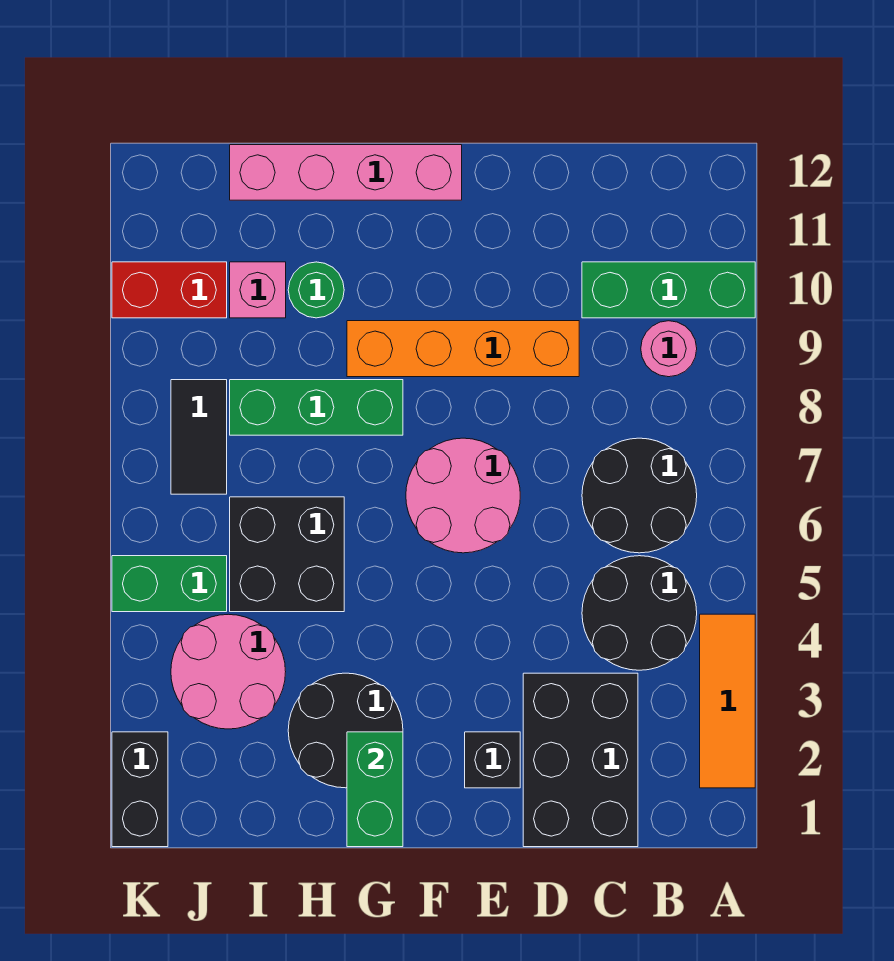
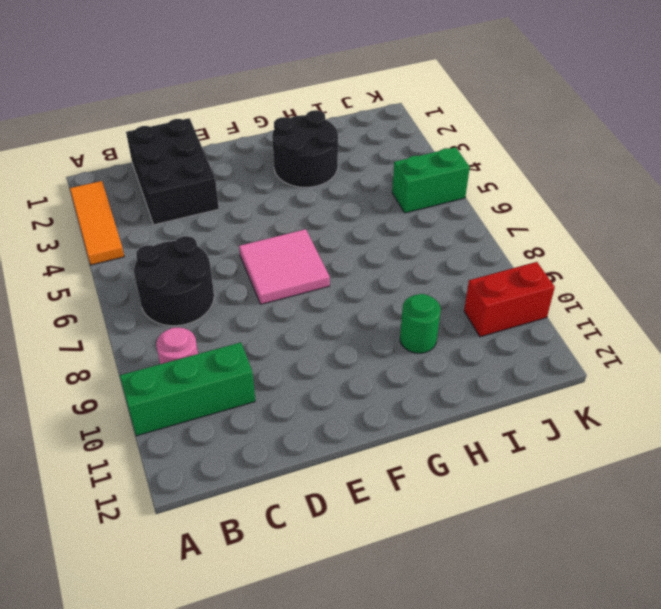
pink tile E6:F7 level 1 -> pink round brick E6:F7 level 1
none -> black round brick B4:C5 level 1
none -> orange brick D9:G9 level 1
none -> black brick E2 level 1

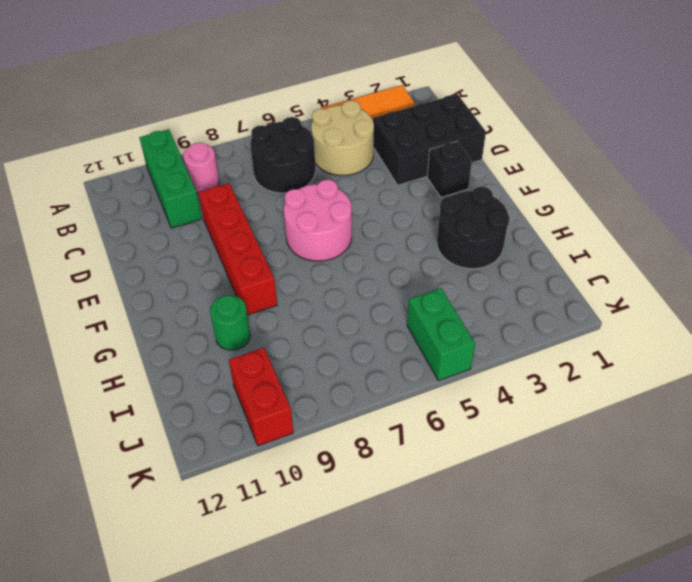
tan round brick B4:C5 level 1 -> black round brick B4:C5 level 1
red brick D9:G9 level 1 -> orange brick D9:G9 level 1
none -> pink brick F12:I12 level 1
none -> green brick G8:I8 level 1
none -> black brick H5:I6 level 1

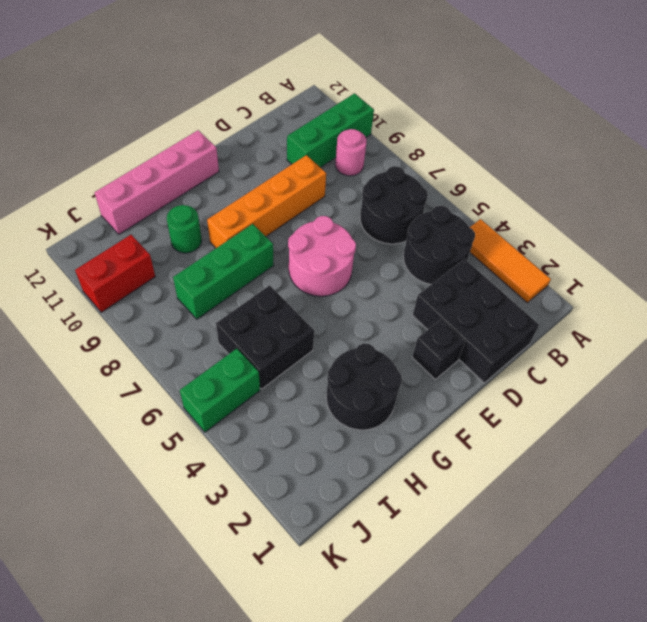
none -> pink round brick I3:J4 level 1
none -> pink brick I10 level 1
none -> black tile J7:J8 level 1

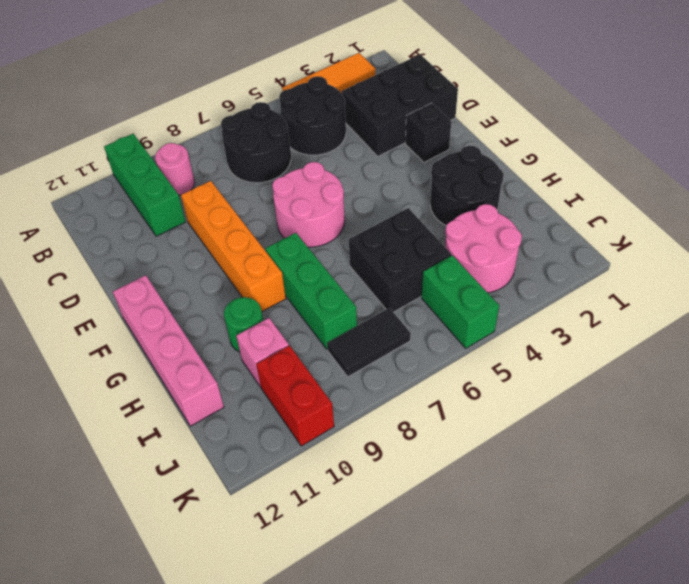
none -> black brick K1:K2 level 1
none -> green brick G1:G2 level 2

